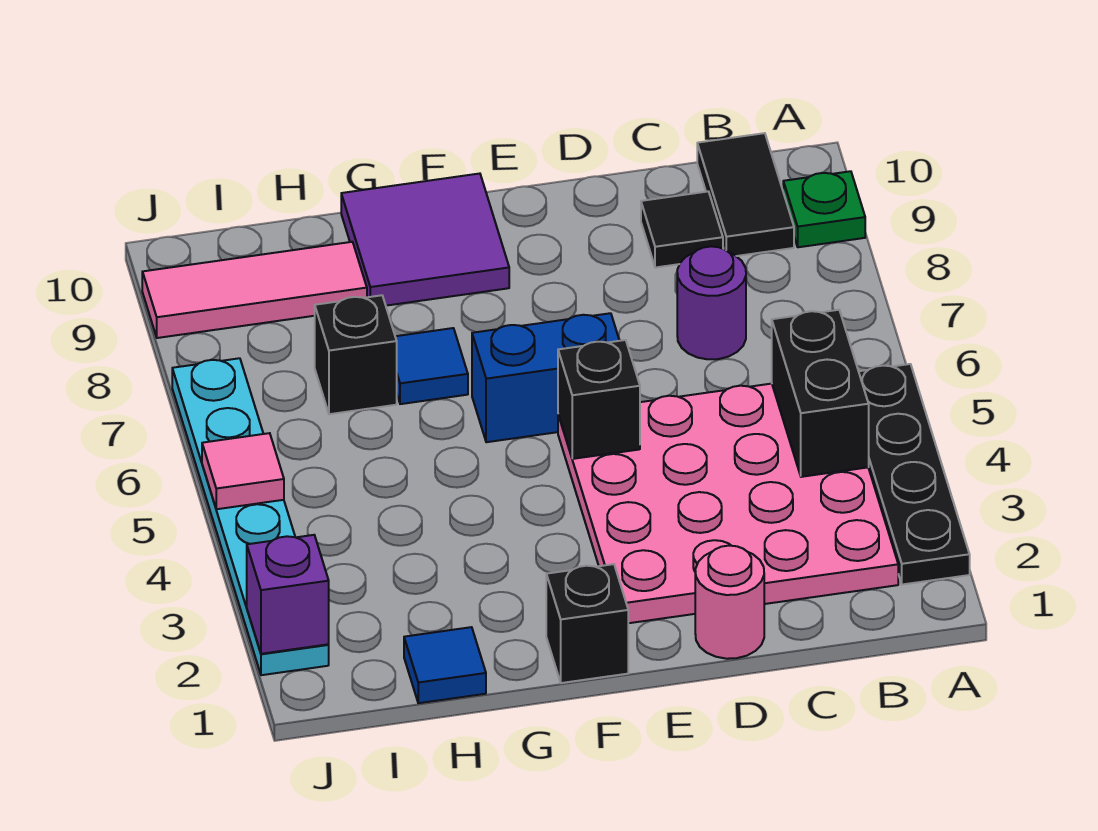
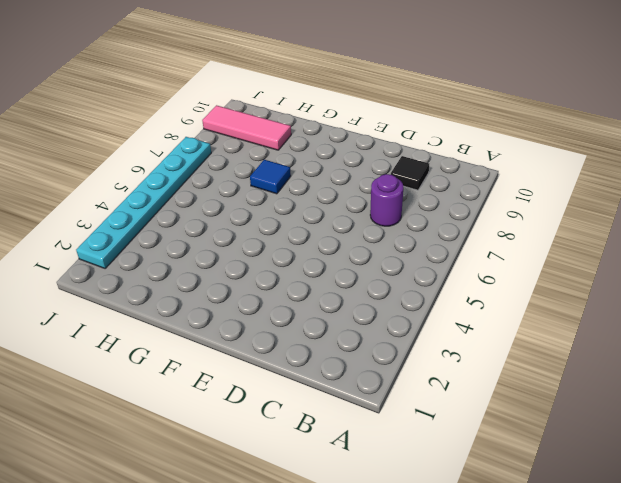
none -> black plate A2:A5 level 1
none -> green plate A9 level 1
none -> pink plate B2:E5 level 1

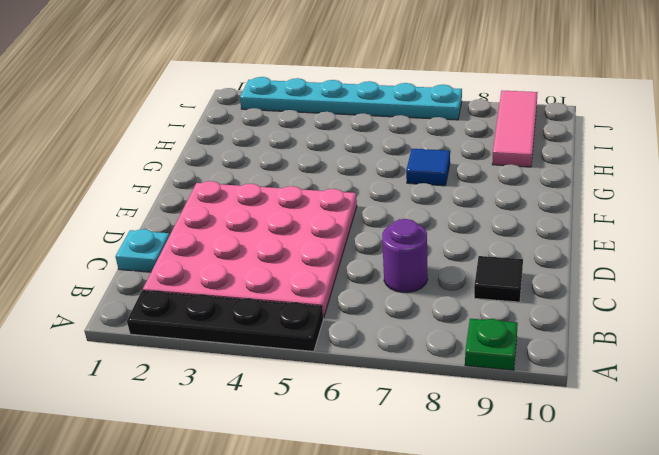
cyan plate C1 level 1 -> none
none -> black tile B9:B10 level 1
none -> pink round brick D1 level 1
none -> blue brick E6:F6 level 1

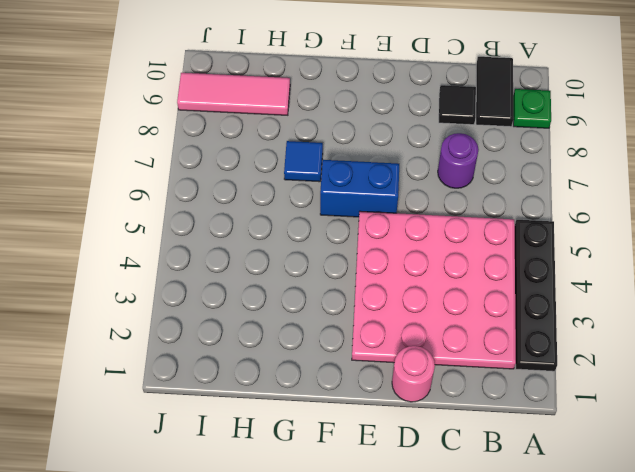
none -> black brick F1 level 1
none -> purple tile F9:G10 level 1
none -> blue tile H1 level 1

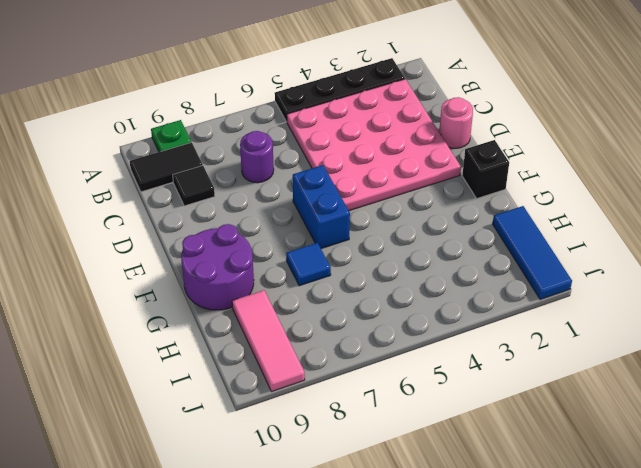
purple round brick F9:G10 level 1 -> purple tile F9:G10 level 1
blue tile H1:J1 level 1 -> blue tile H1 level 1
none -> black brick H7 level 1
none -> cyan plate J2:J7 level 1
none -> black brick B4:B5 level 2

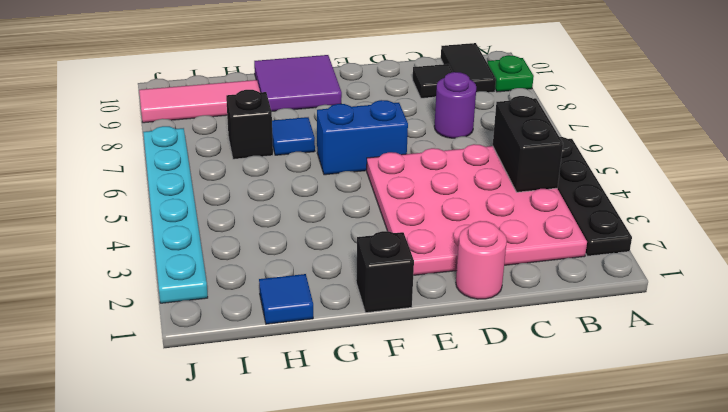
none -> black brick E5 level 2
none -> purple brick J2 level 2
none -> pink tile J5 level 2

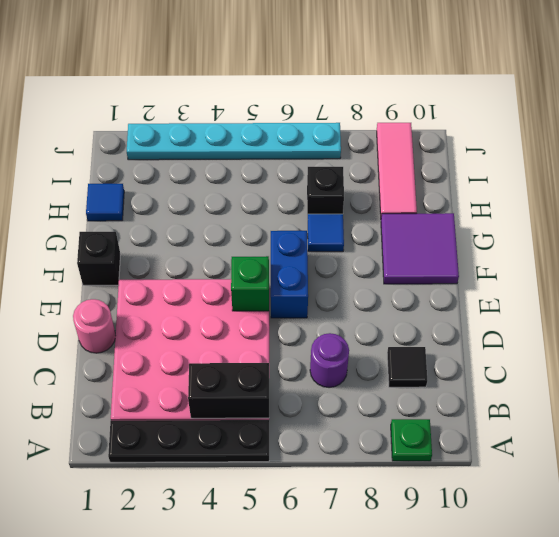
green brick E5 level 2 -> black brick E5 level 2
none -> black tile B9:B10 level 1
none -> purple brick J2 level 2
none -> pink tile J5 level 2

